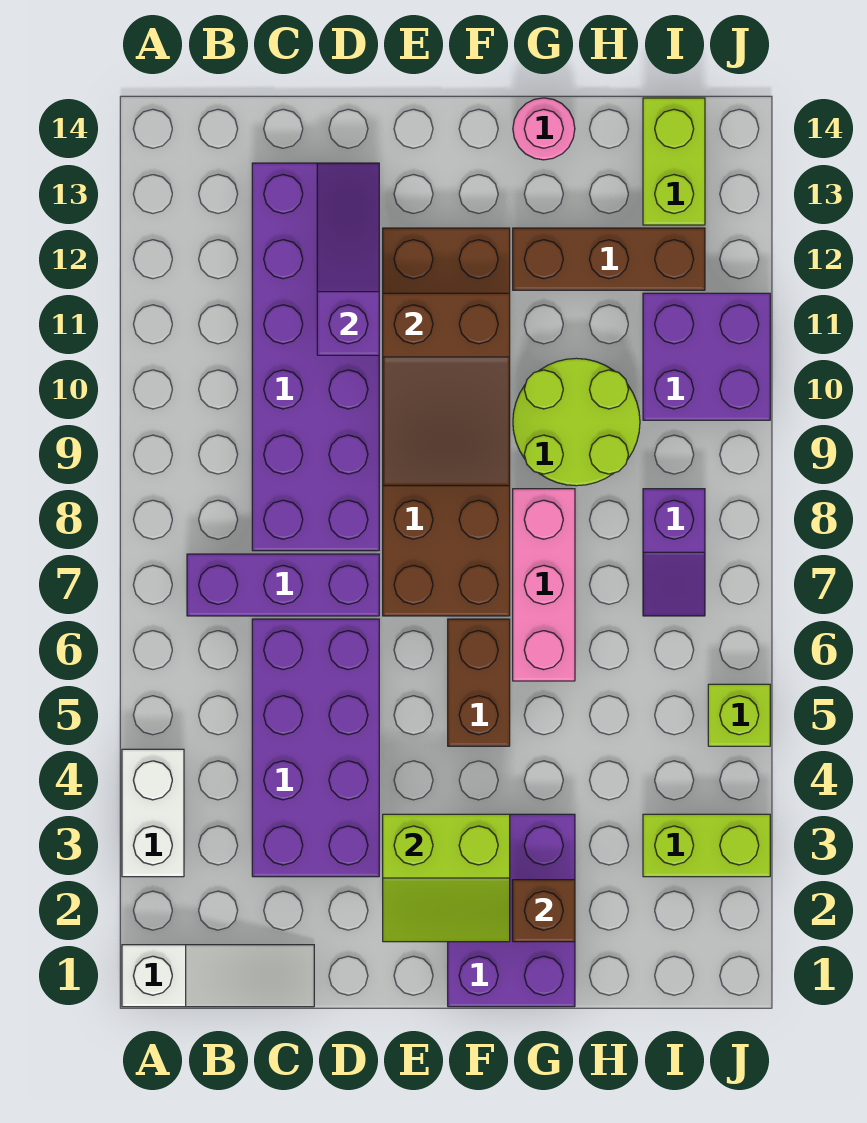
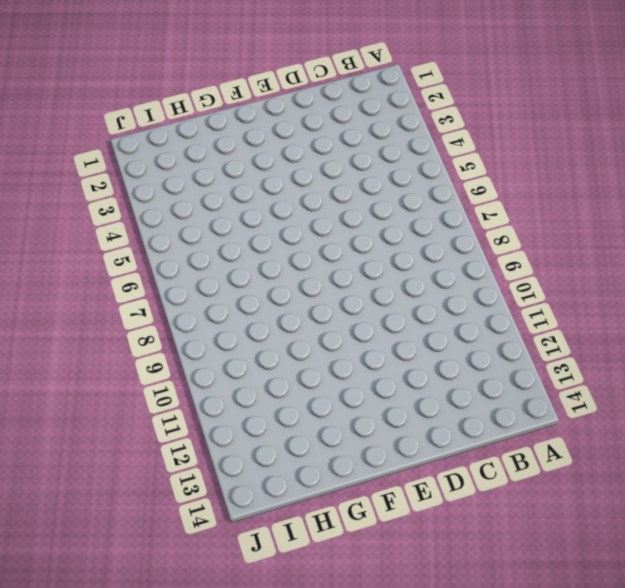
none -> white slope A1:C1 level 1 top A
none -> white brick A3:A4 level 1
none -> purple brick B7:D7 level 1

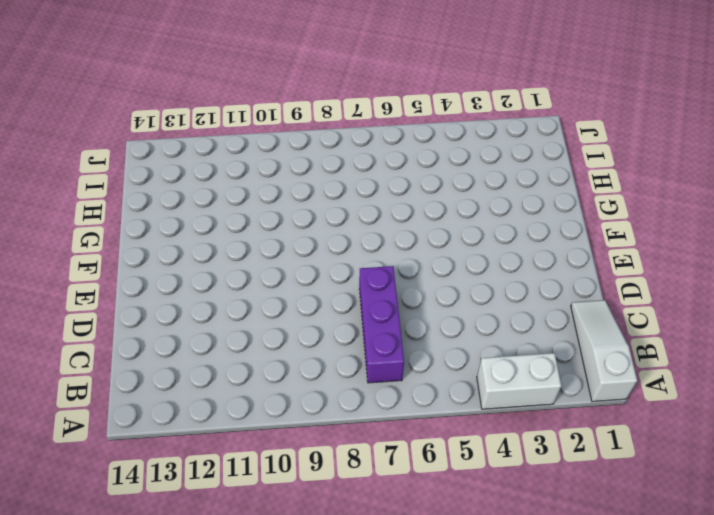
none -> purple brick C3:D6 level 1
none -> purple brick C8:D13 level 1
none -> brown brick E7:F12 level 1

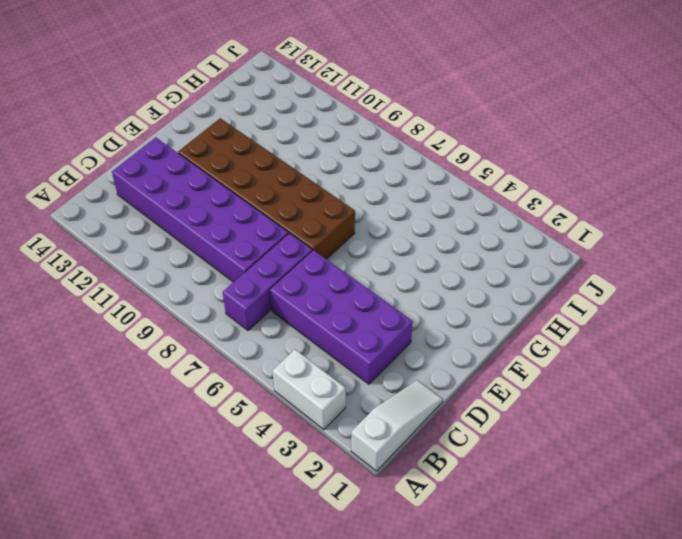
none -> purple brick F1:G3 level 1
none -> brown brick F5:F6 level 1
none -> pink brick G6:G8 level 1

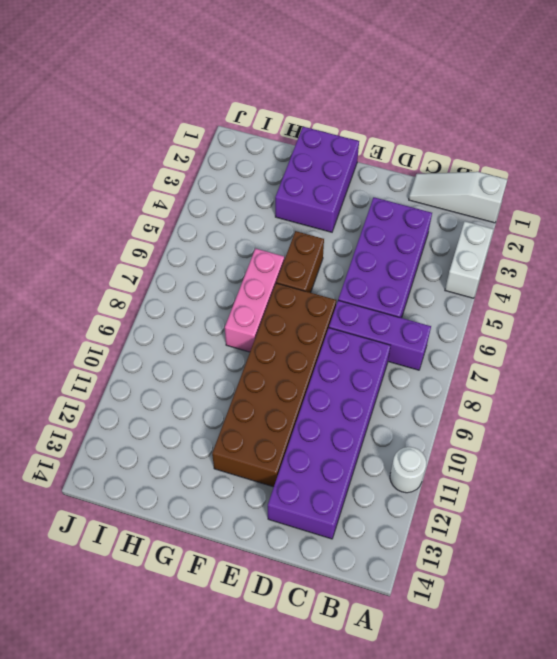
white round brick A11 level 1 -> none
none -> lime round brick G9:H10 level 1
none -> brown brick G12:I12 level 1
none -> pink round brick G14 level 1

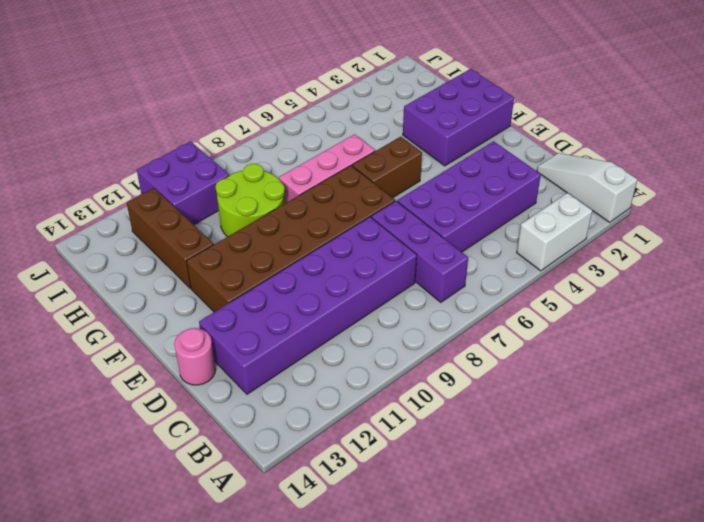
pink round brick D14 level 1 -> pink round brick G14 level 1
none -> lime brick I3:J3 level 1
none -> purple slope I7:I8 level 1 top 8
none -> lime brick I13:I14 level 1

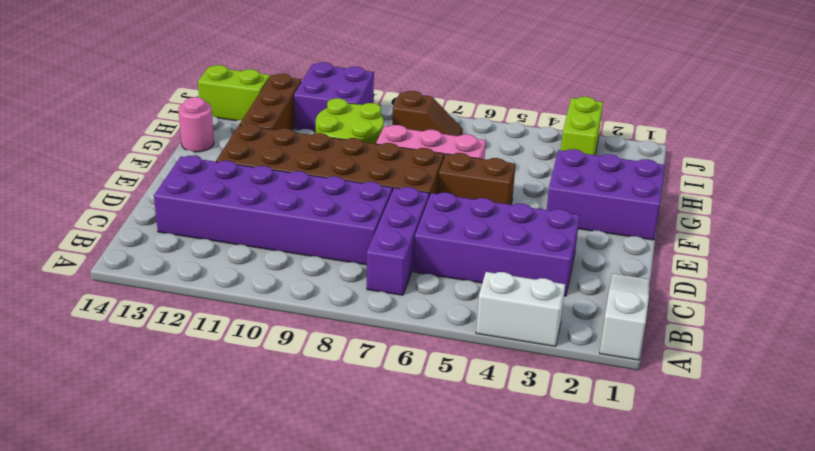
brown slope I7:I8 level 1 top 8 -> purple slope I7:I8 level 1 top 8
none -> lime brick J5 level 1
none -> purple slope D11:D13 level 2 top 11
none -> lime slope E2:F3 level 2 top 3

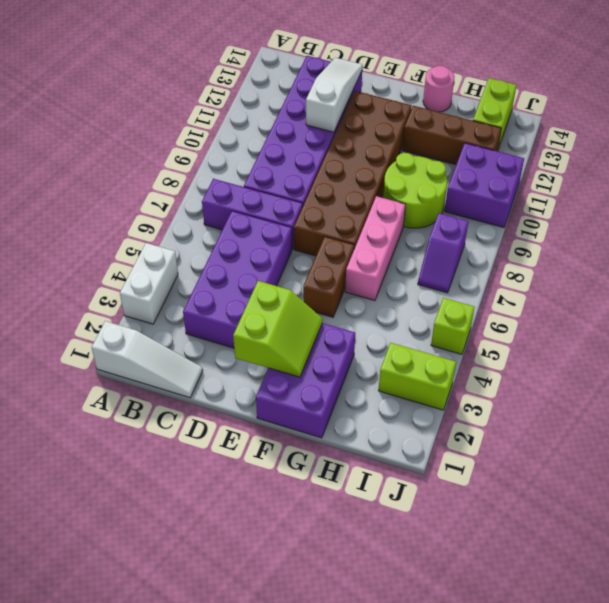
white slope D11:D13 level 2 top 11 -> purple slope D11:D13 level 2 top 11
lime slope E2:F3 level 2 top E -> lime slope E2:F3 level 2 top 3
none -> brown slope E9:F11 level 2 top 11
none -> brown brick G2 level 2

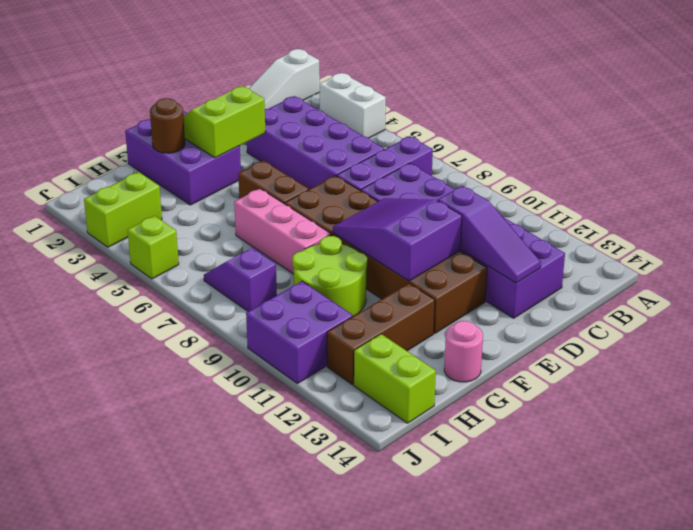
purple slope E9:F11 level 2 top 11 -> brown slope E9:F11 level 2 top 11
brown round brick G2 level 2 -> brown brick G2 level 2

